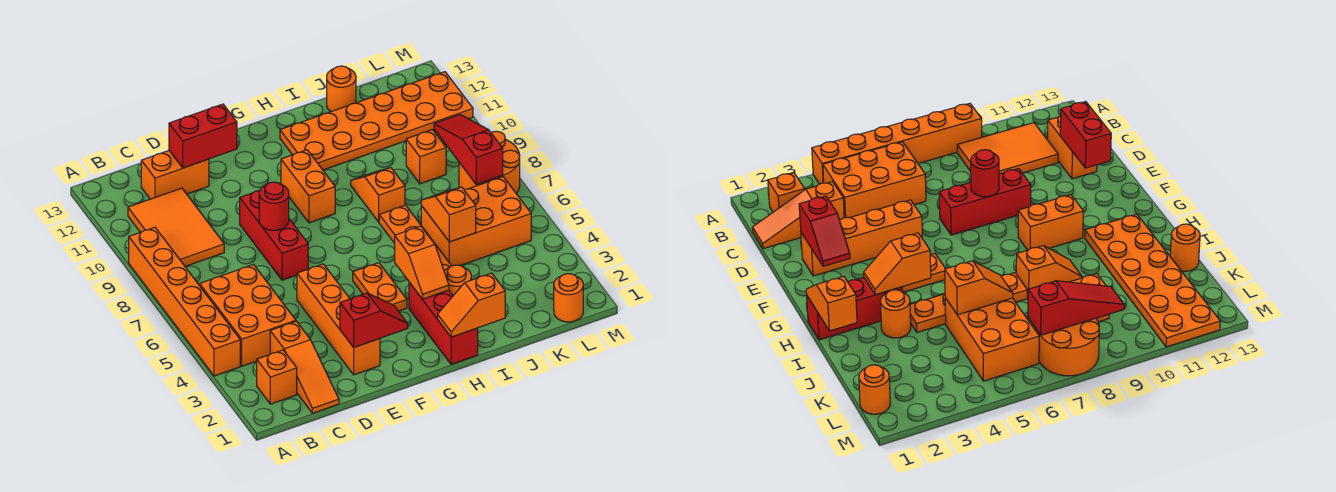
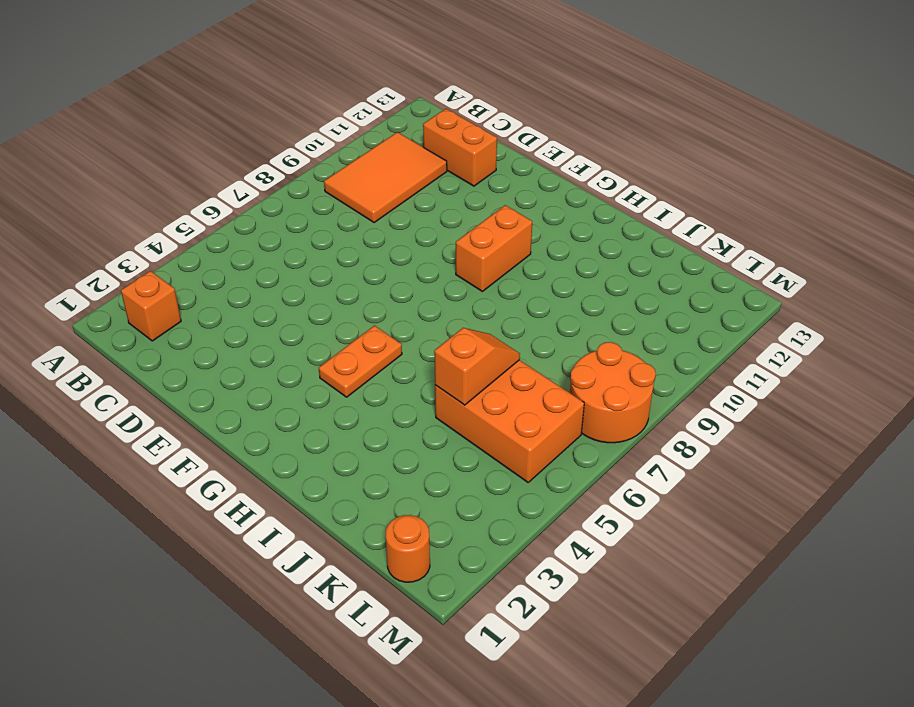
none -> orange brick A4:A9 level 1
none -> orange brick B4:C6 level 1
none -> orange slope C1:C3 level 1 top 3

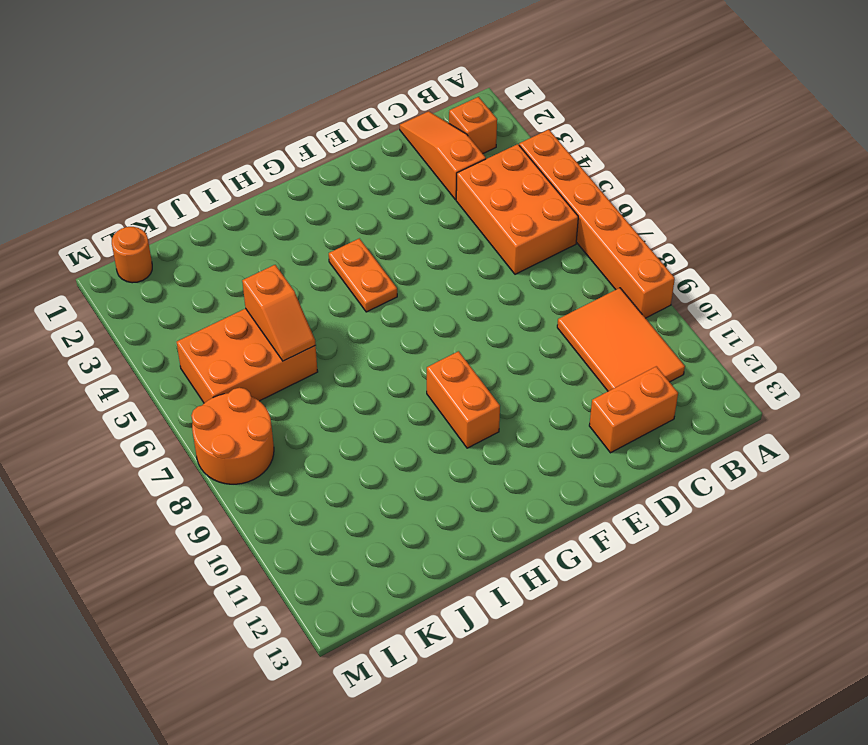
none -> orange brick E2:E5 level 1
none -> red brick E7:E9 level 1
none -> red brick H1:H3 level 1

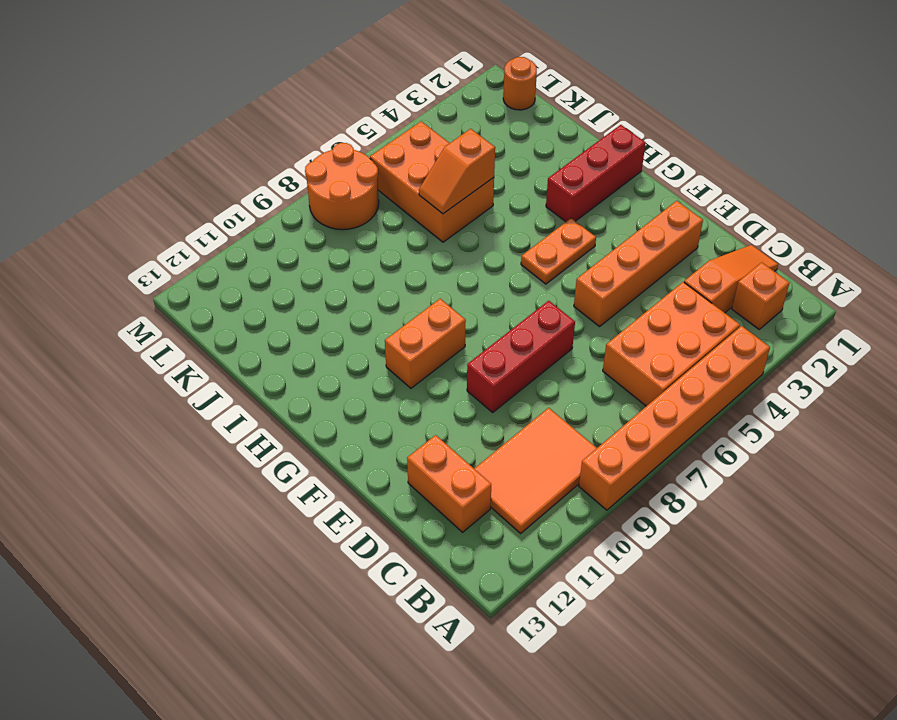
none -> orange plate H11:M12 level 1
none -> orange round brick I3 level 1
none -> orange plate I4:I7 level 1

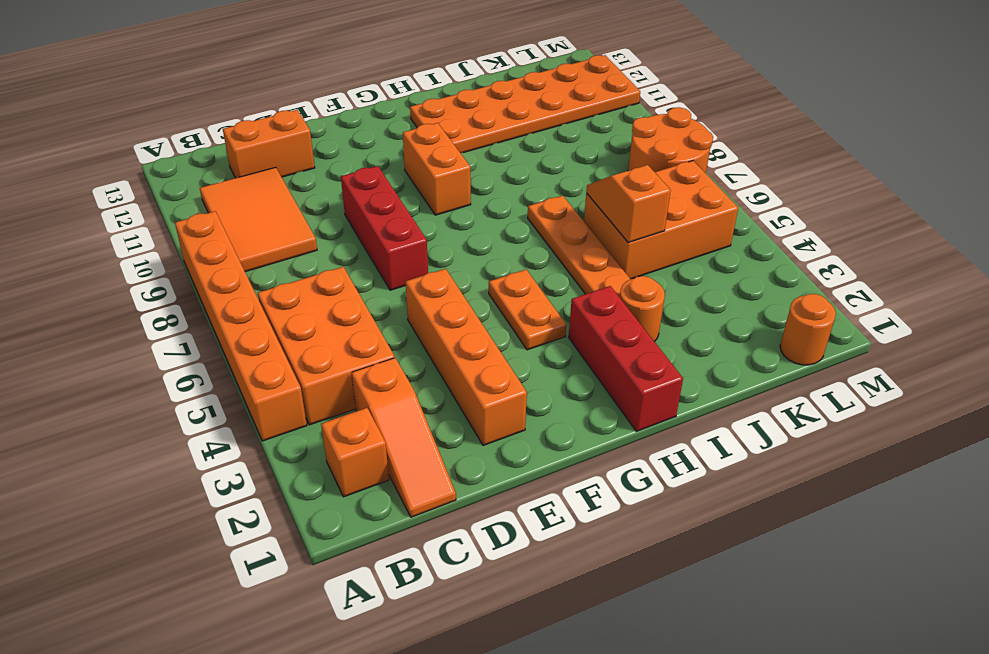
none -> orange slope I8:I9 level 1 top 8
none -> orange round brick J13 level 1
none -> orange brick K9 level 1

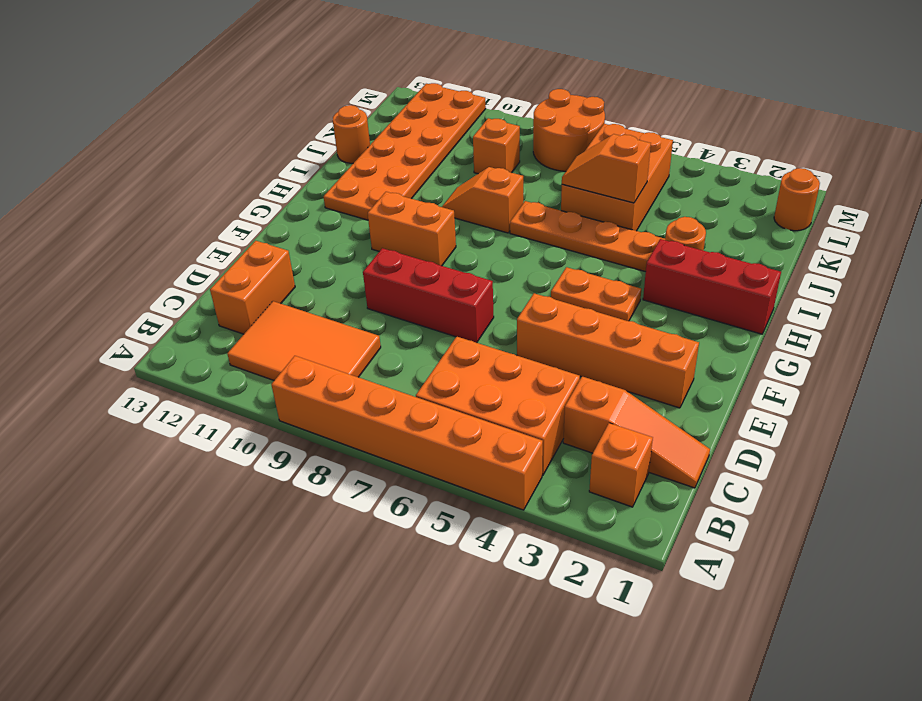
none -> red brick D12:E12 level 2
none -> red slope E2:F2 level 2 top E
none -> red round brick E8 level 2

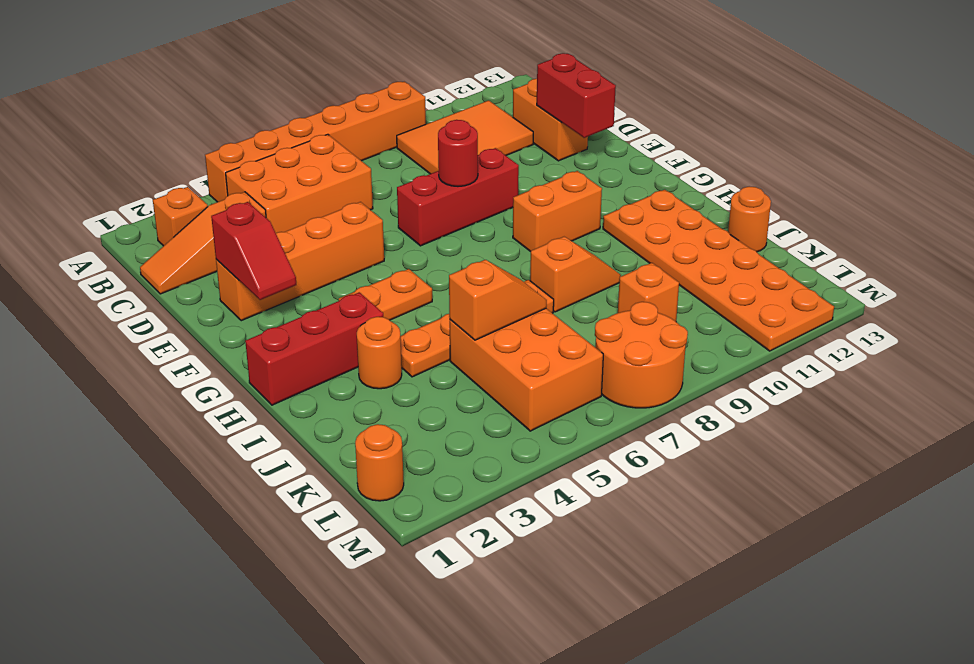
none -> orange slope H1:I1 level 2 top I
none -> orange slope H3:H4 level 2 top 4
none -> red slope L7:L9 level 2 top 7

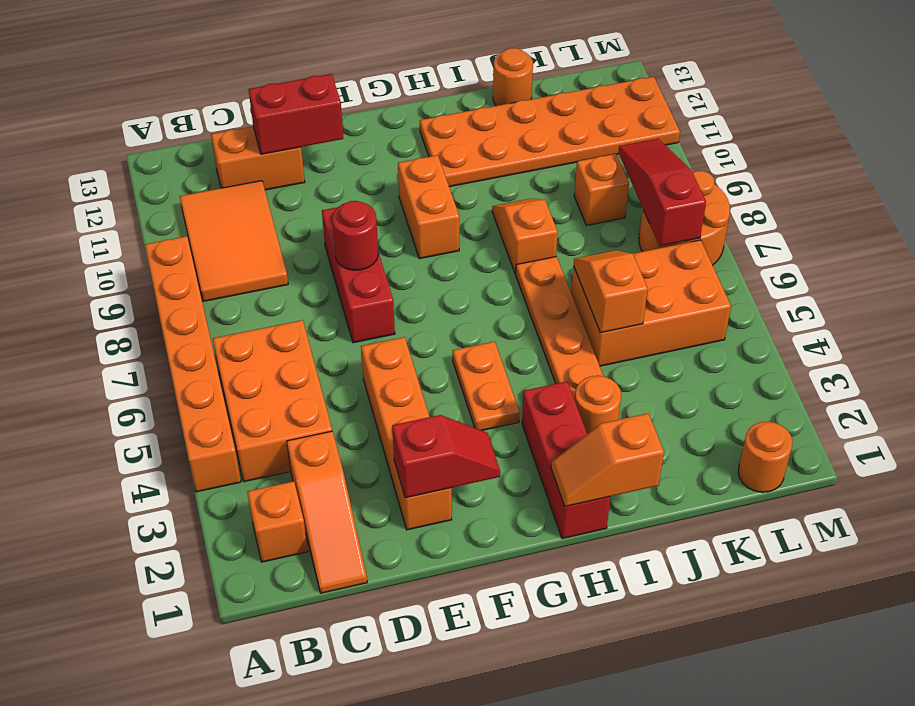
none -> orange slope H3:H4 level 2 top 4

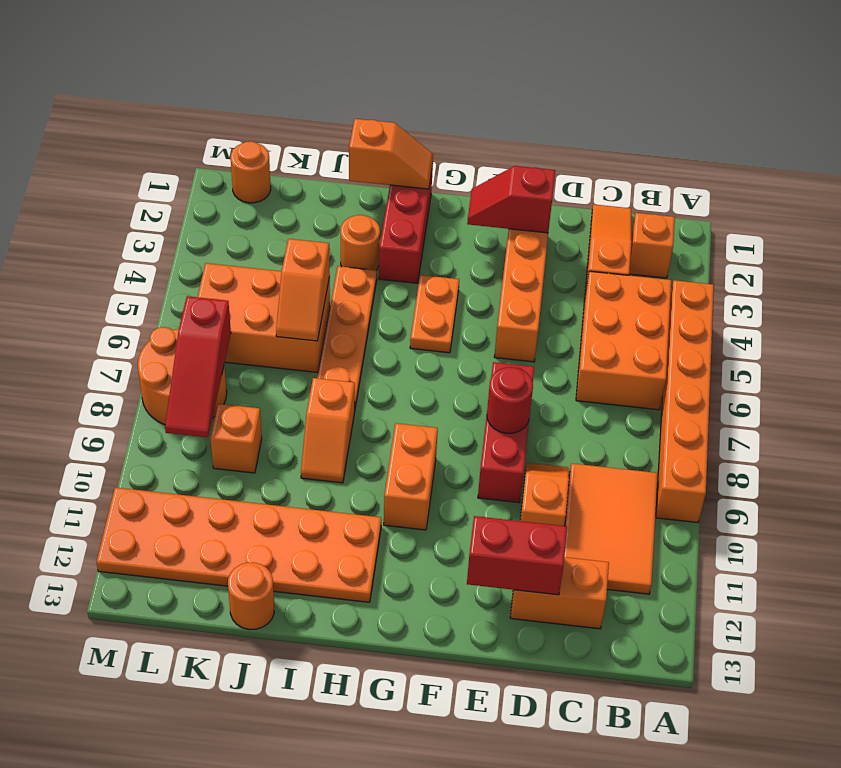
orange slope D9:D10 level 1 top 10 -> orange slope H3:H4 level 2 top 4

